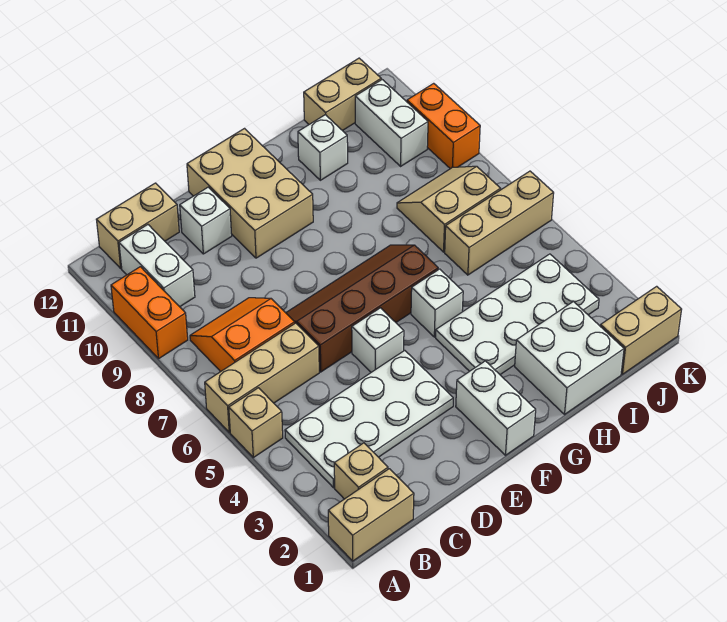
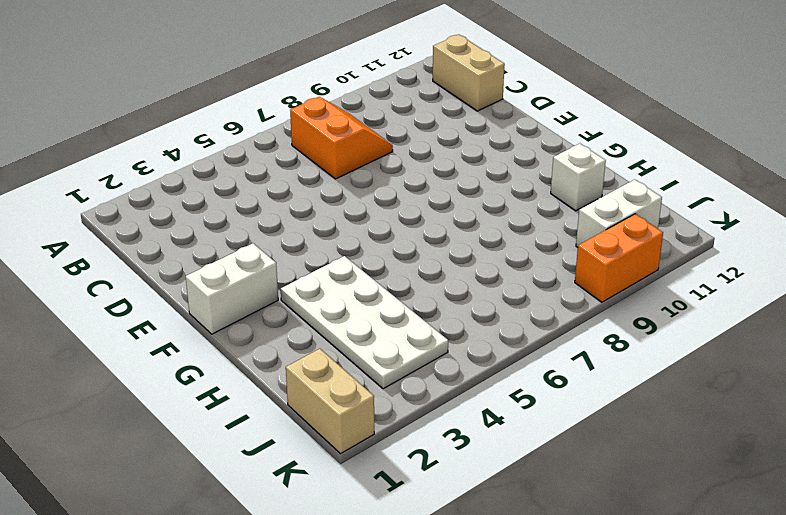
none -> tan brick A1:B1 level 1
none -> tan brick A5 level 1
none -> tan brick A6:C6 level 1

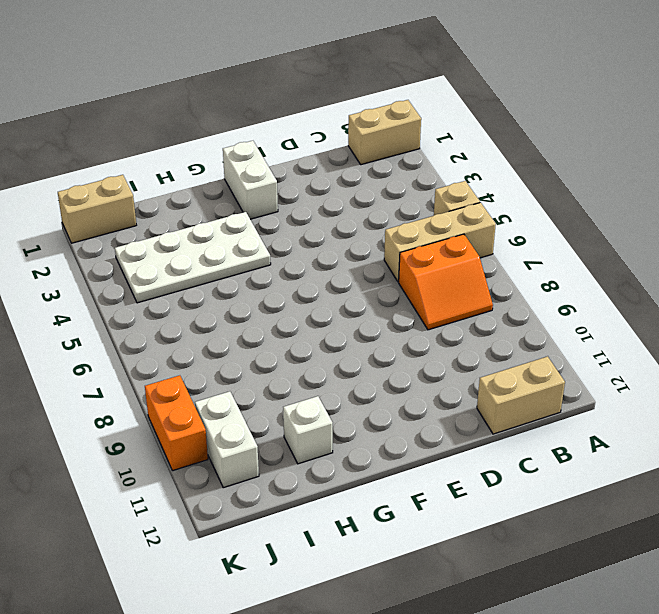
none -> orange brick A9:A10 level 1
none -> tan brick B2 level 1
none -> white plate B3:E4 level 1

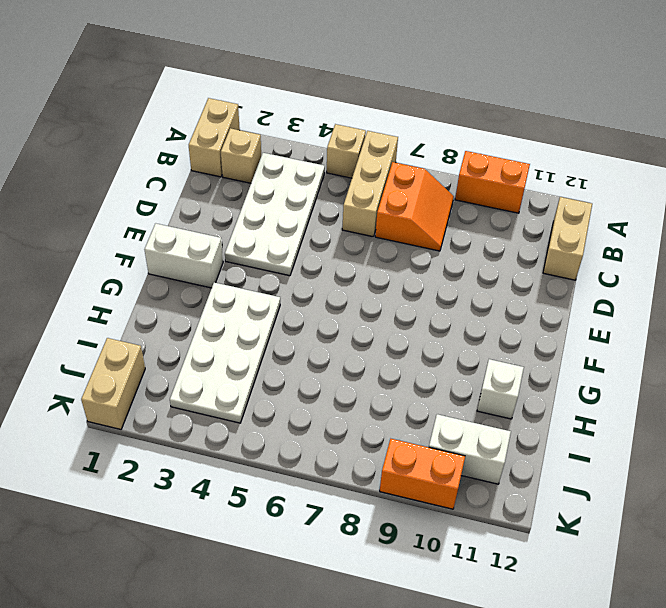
none -> white brick B10:B11 level 1
none -> brown slope D6:G7 level 1 top 6
none -> white brick D11 level 1

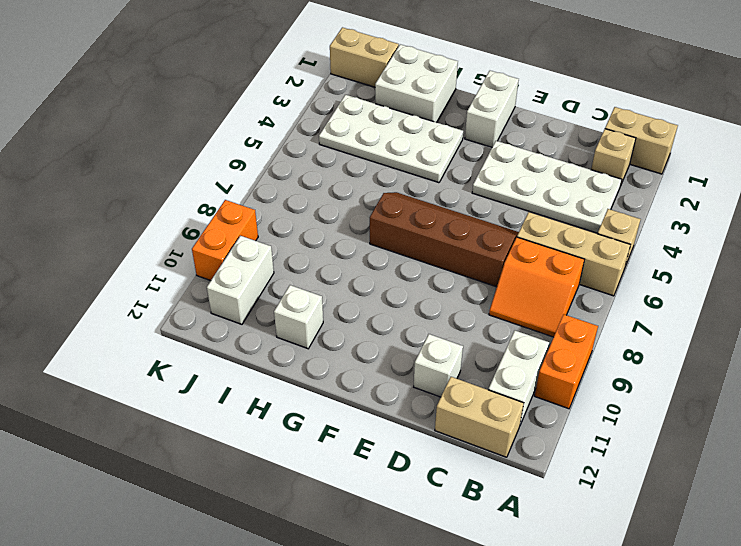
brown slope D6:G7 level 1 top 7 -> brown slope D6:G7 level 1 top 6
none -> white brick E5 level 1
none -> tan brick E10:F12 level 1
none -> white brick G5 level 1

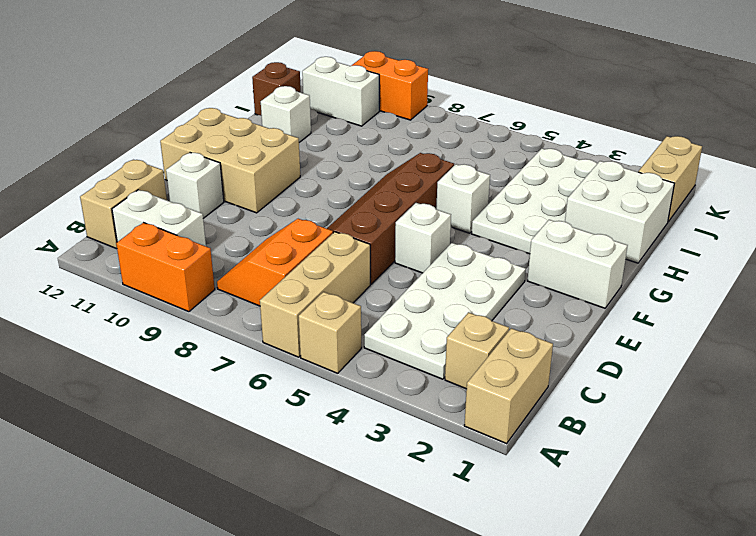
brown brick I12 level 1 -> tan brick I12:J12 level 1
none -> tan brick I6:K6 level 1
none -> tan slope I7:J8 level 1 top 7

